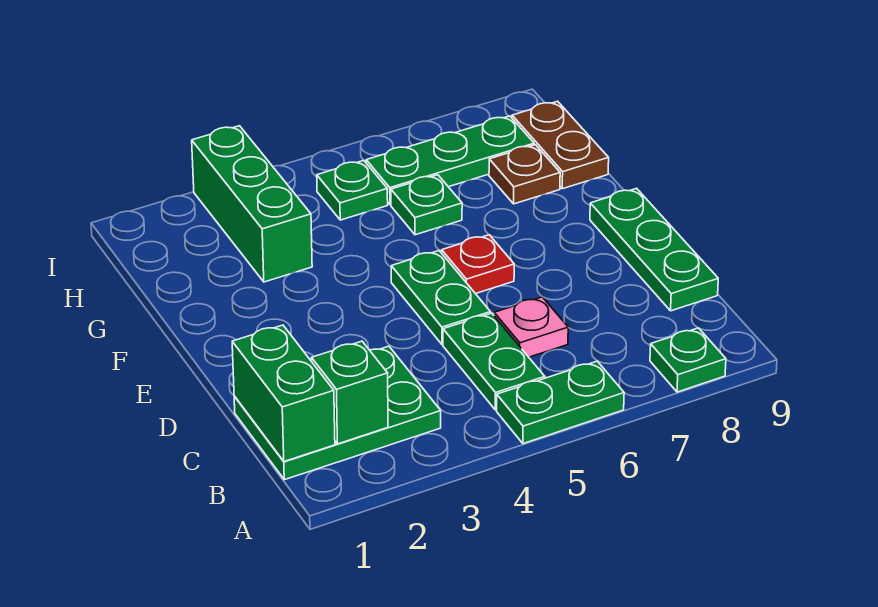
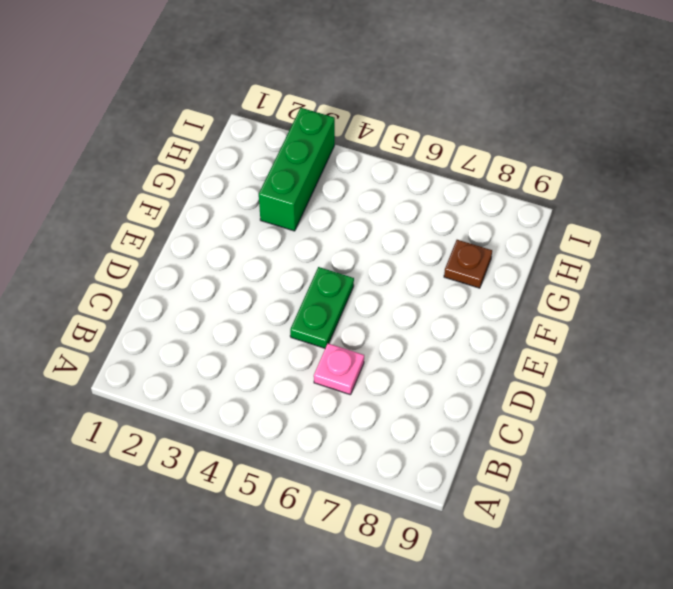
none -> green plate A5:A6 level 1
none -> green plate A8 level 1
none -> green plate B1:C3 level 1

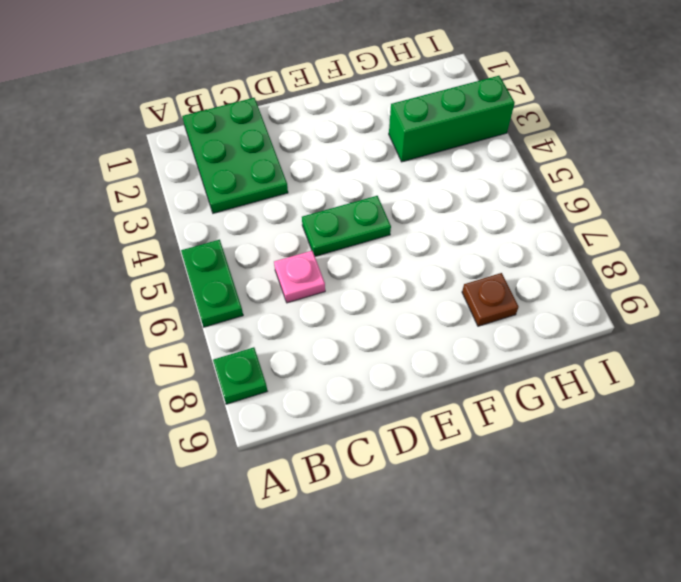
none -> green plate B5:C5 level 1
none -> green plate C9:E9 level 1
none -> red plate E6 level 1

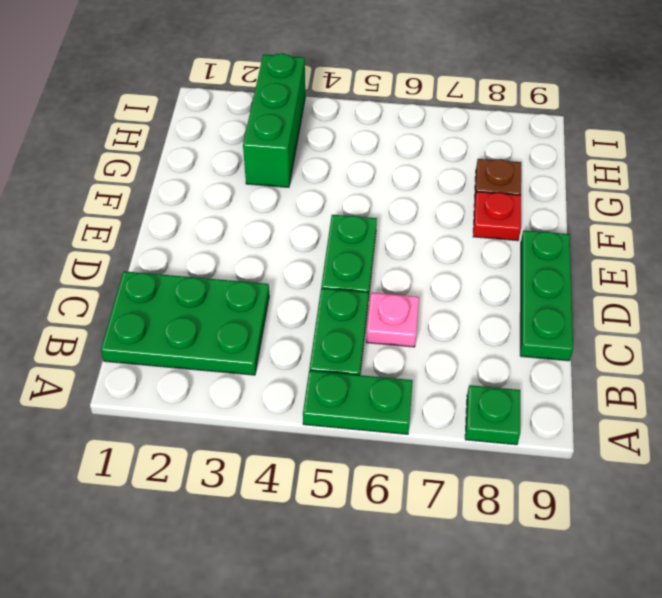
red plate F8 level 1 -> red plate E6 level 1
none -> green plate G6 level 1
none -> brown plate G9:H9 level 1
none -> green plate H5 level 1

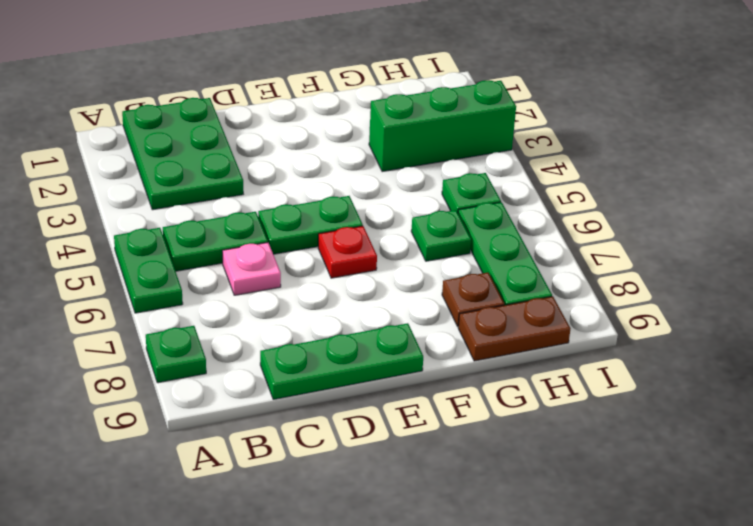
none -> green brick B1:C1 level 2
none -> green brick B2 level 2

